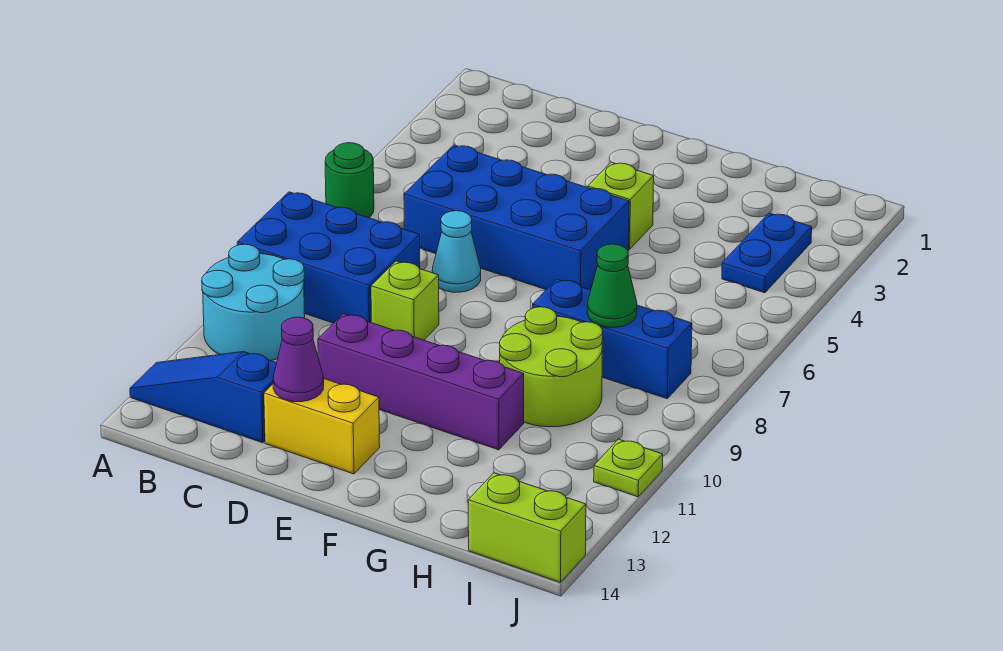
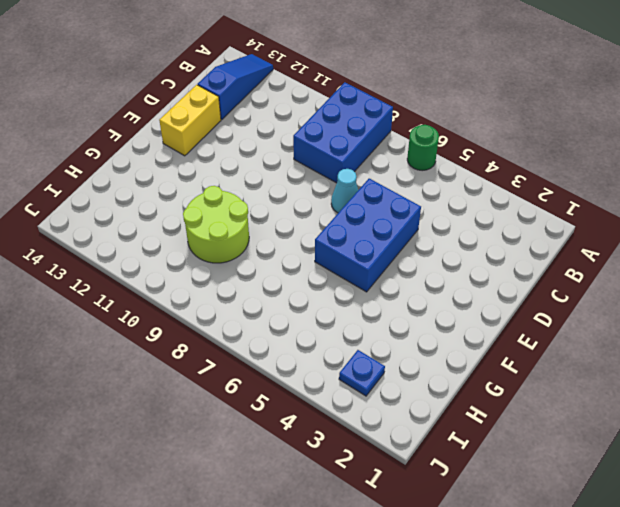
blue brick D5:F6 level 1 -> blue brick C5:F6 level 1
blue plate I3 level 1 -> blue plate I3:I4 level 1
none -> cyan round brick A10:B11 level 1
none -> lime brick D9 level 1
none -> purple brick D11:G11 level 1

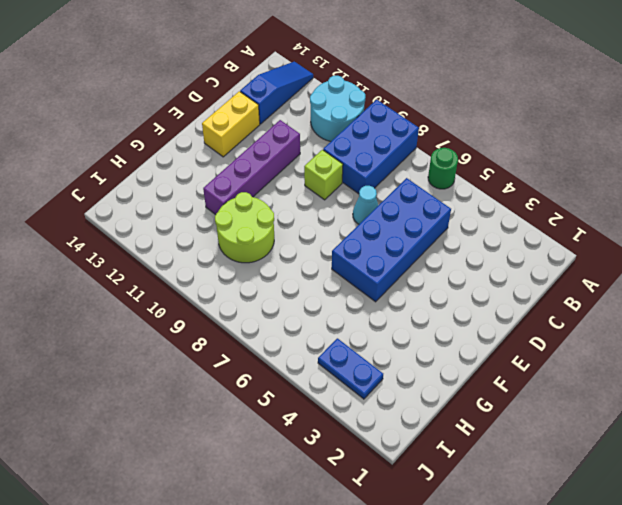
none -> lime brick F4 level 1
none -> blue brick G8:I8 level 1
none -> lime brick I14:J14 level 1

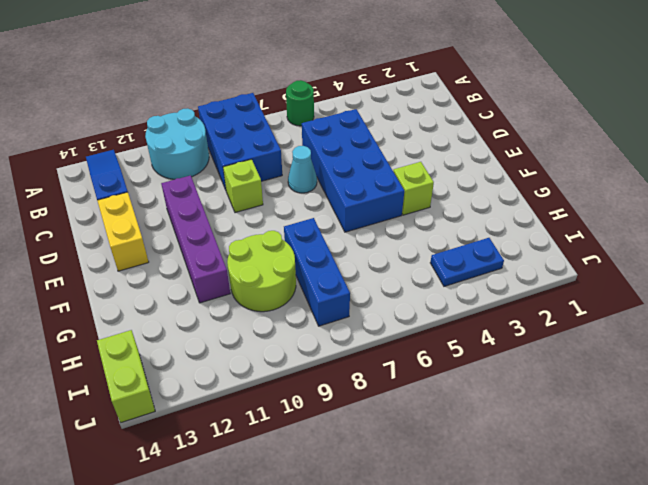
none -> lime plate J11 level 1
none -> purple cone D13 level 2
none -> green cone H8 level 2

